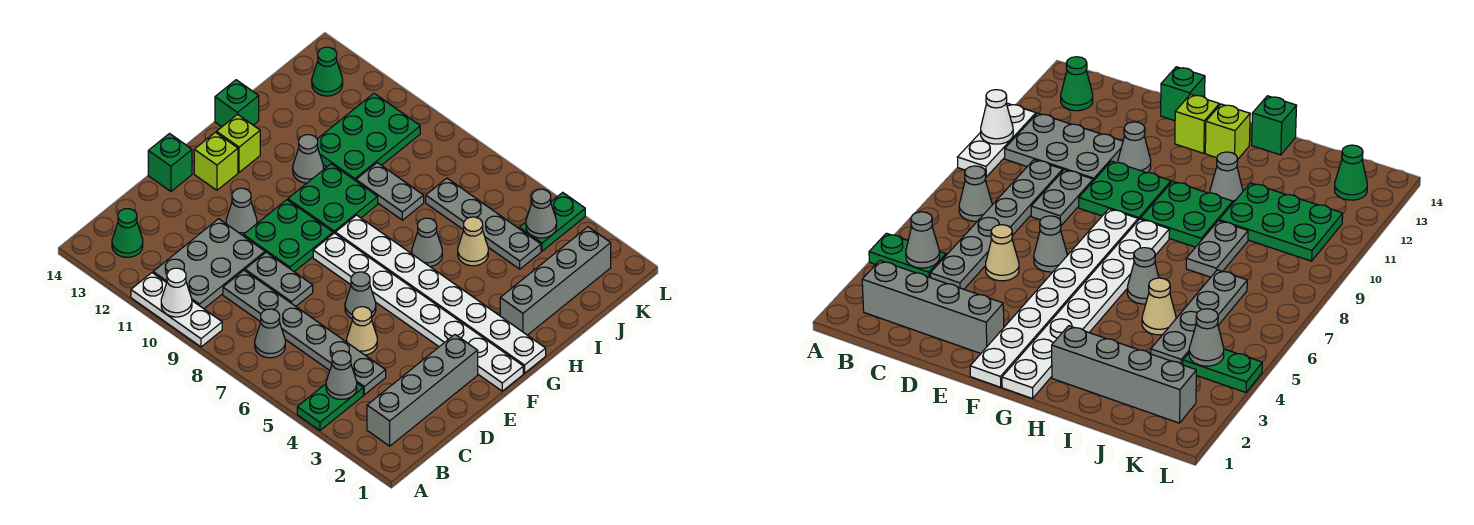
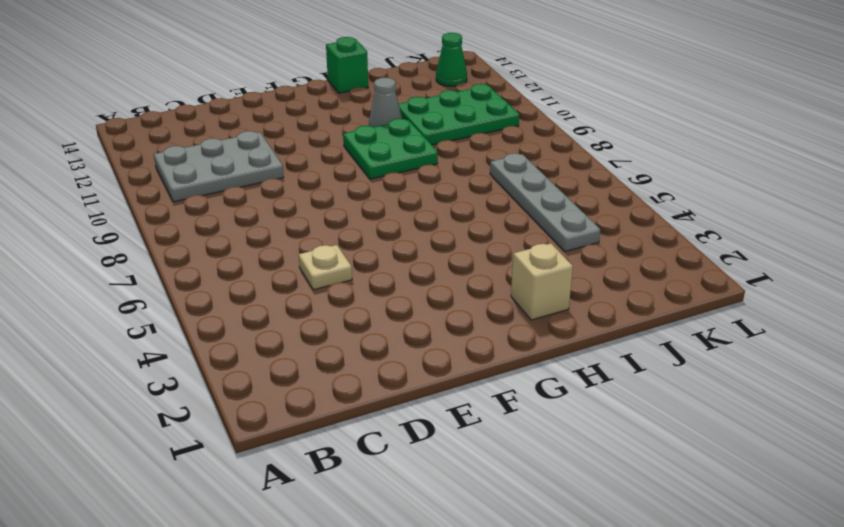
tan plate D5 level 1 -> tan cone D5 level 1
tan brick H2 level 1 -> grey brick H2:K2 level 1
none -> green plate A4:B4 level 1
none -> white plate A9:A11 level 1
none -> grey brick B2:E2 level 1
none -> grey cone B7 level 1

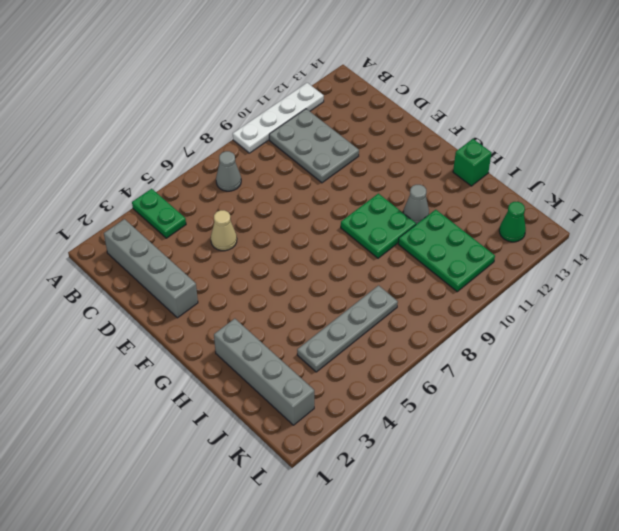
white plate A9:A12 level 1 -> white plate A9:A11 level 1
none -> green cone B13 level 1
none -> grey plate C4:C9 level 1
none -> grey plate D8:D9 level 1
none -> grey cone E6 level 1

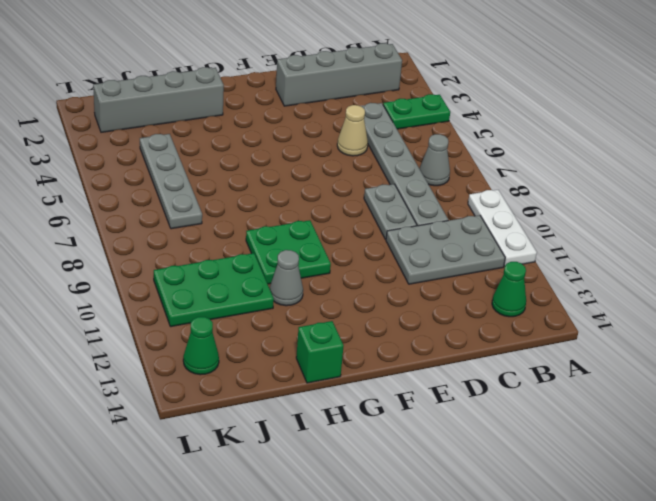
none -> grey cone E6 level 1
none -> green plate E9:F10 level 1
none -> grey cone E11 level 1
none -> green brick E14 level 1

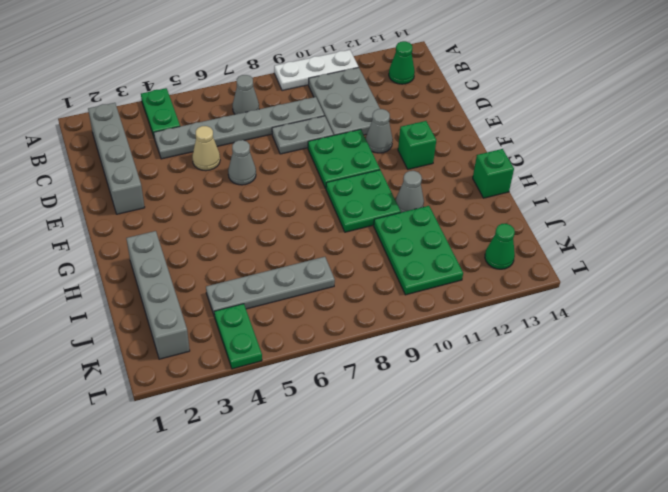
green brick F12 level 1 -> green brick E14 level 1
none -> white plate F1:F8 level 1
none -> lime brick F13 level 1
none -> white plate G1:G8 level 1
none -> lime brick G13 level 1

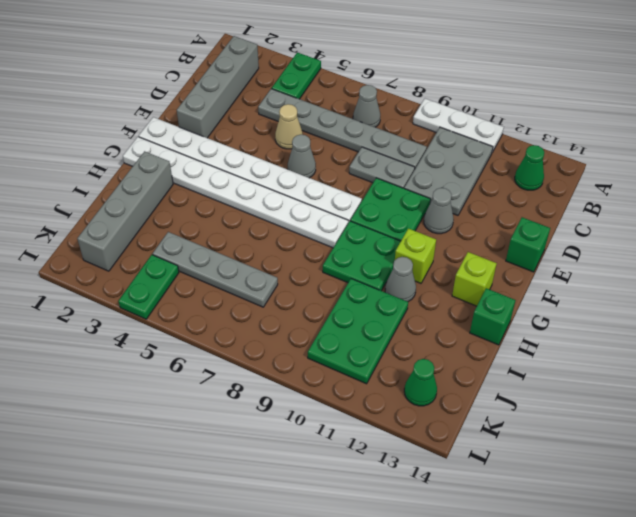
lime brick G11 level 1 -> lime brick F13 level 1
none -> grey cone H6 level 1
none -> tan cone I5 level 1
none -> grey plate I8:I9 level 1
none -> white cone A10 level 2

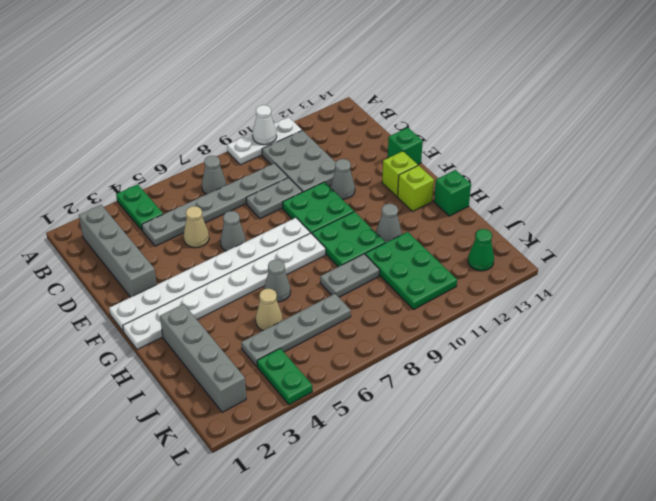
none -> green cone B13 level 1
none -> grey cone B4 level 2
none -> grey cone K4 level 2

